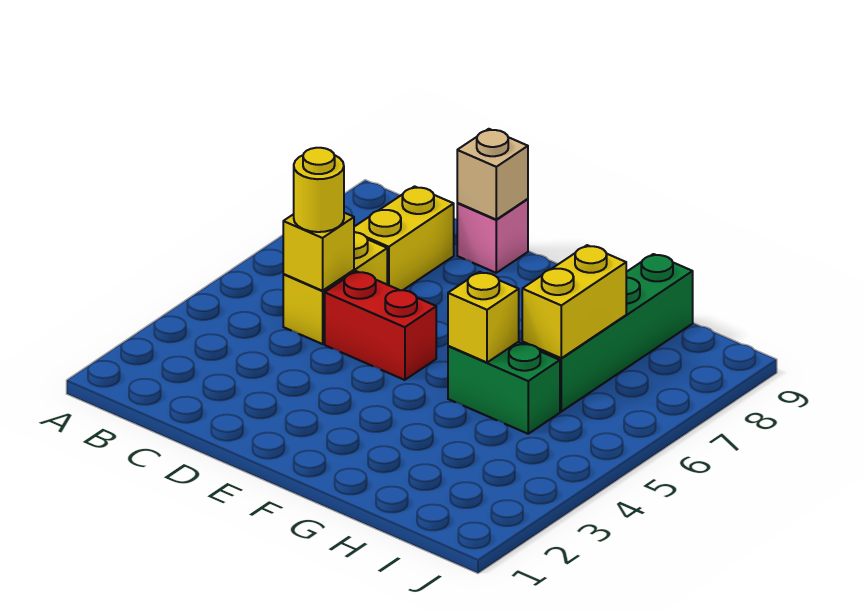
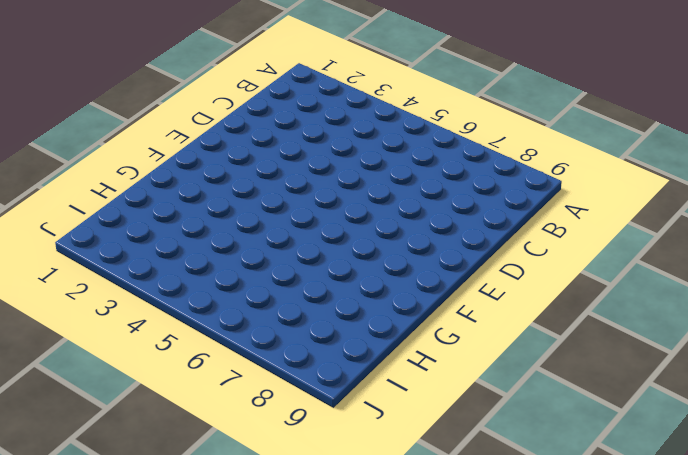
none -> yellow brick C5:C6 level 1
none -> yellow brick C7:C8 level 1

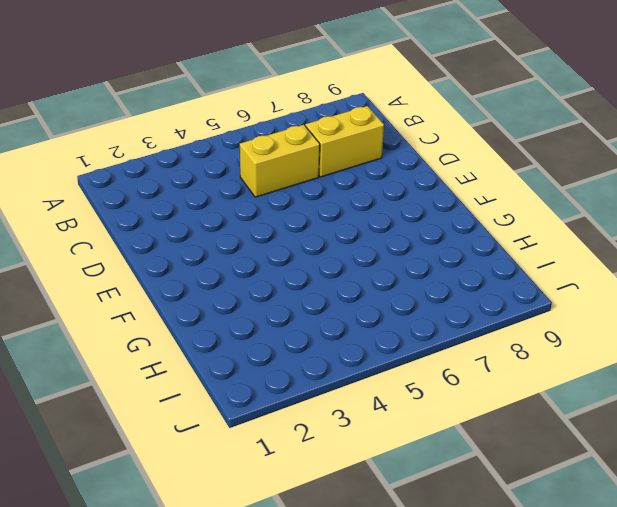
none -> red brick D5:E5 level 1
none -> pink brick D9 level 1

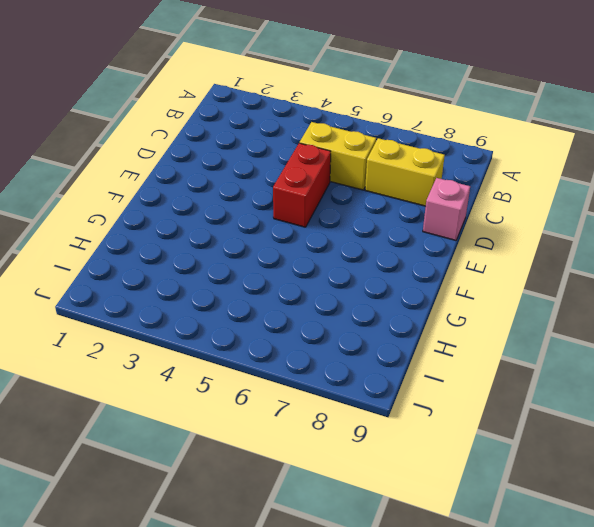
none -> green brick G5:H5 level 1
none -> green brick H6:H9 level 1

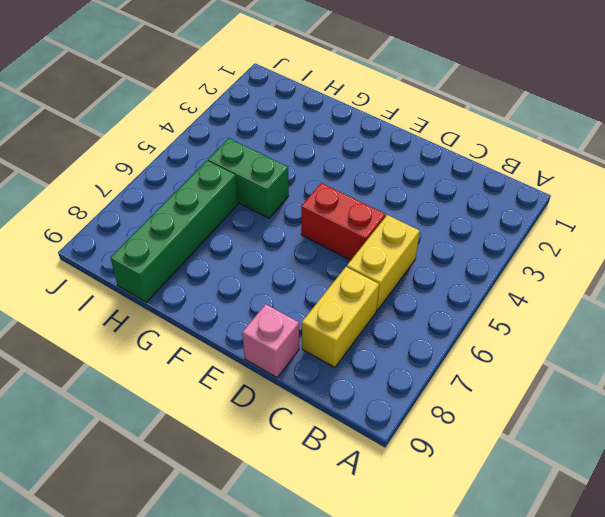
none -> yellow brick C5 level 2
none -> tan brick D9 level 2

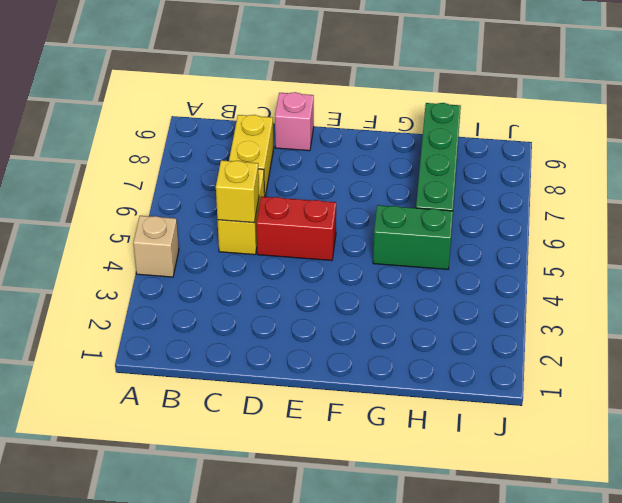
tan brick A4 level 1 -> tan brick D9 level 2
none -> yellow brick G5 level 2
none -> yellow brick H6:H7 level 2

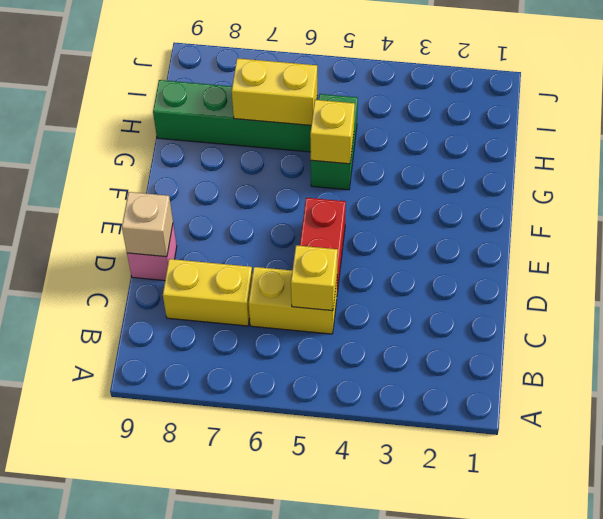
none -> yellow round brick C5 level 3

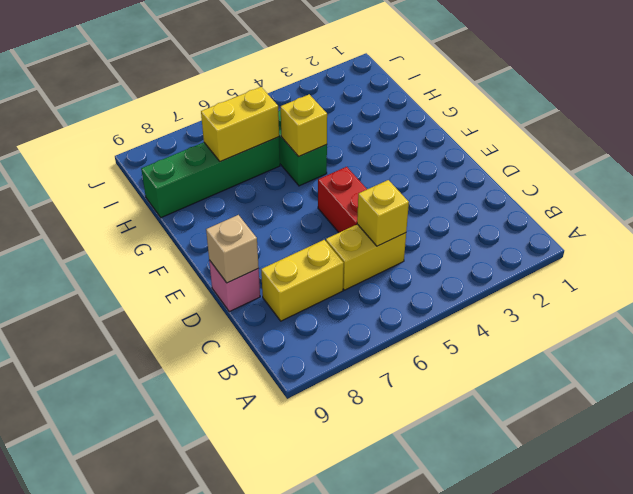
none -> yellow round brick C5 level 3

